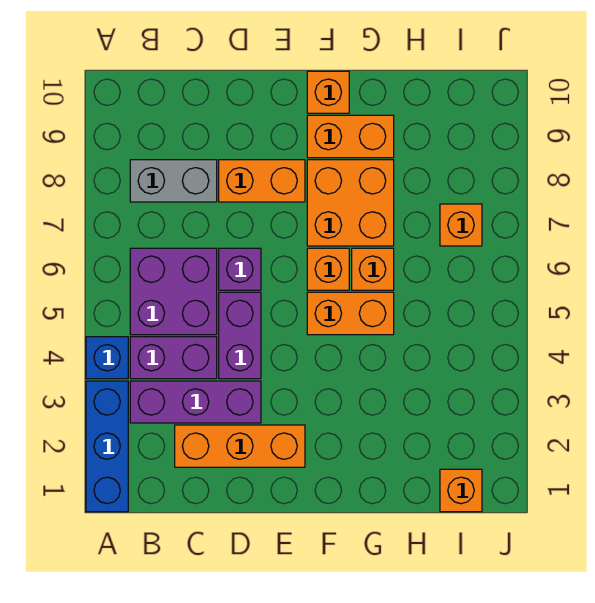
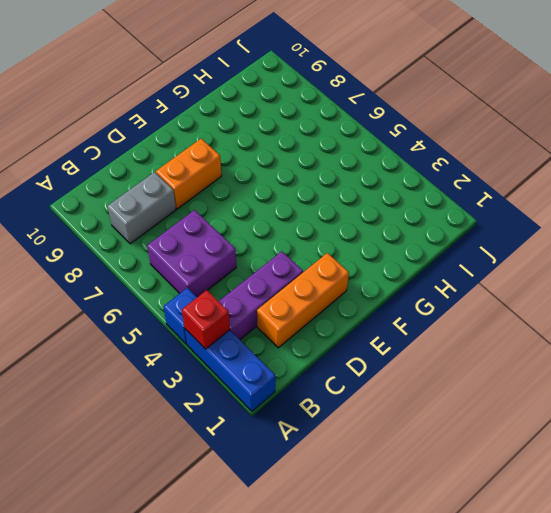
red brick A3 level 2 -> none
none -> purple brick B4:C4 level 1
none -> purple brick D4:D5 level 1
none -> purple brick D6 level 1

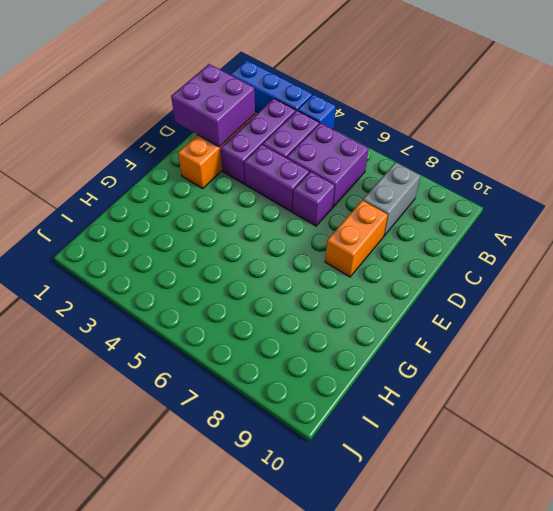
purple brick C1:D2 level 2 -> none
none -> orange brick F5:G5 level 1
none -> orange brick F6 level 1
none -> orange brick F7:G8 level 1

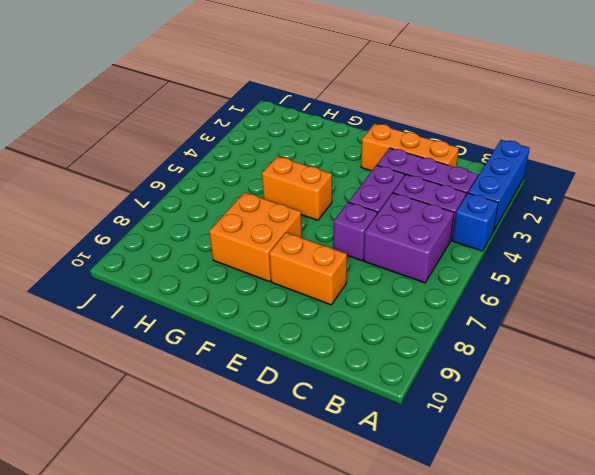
none -> grey brick B8:C8 level 1
none -> orange brick F6 level 1
none -> orange brick F9:G9 level 1

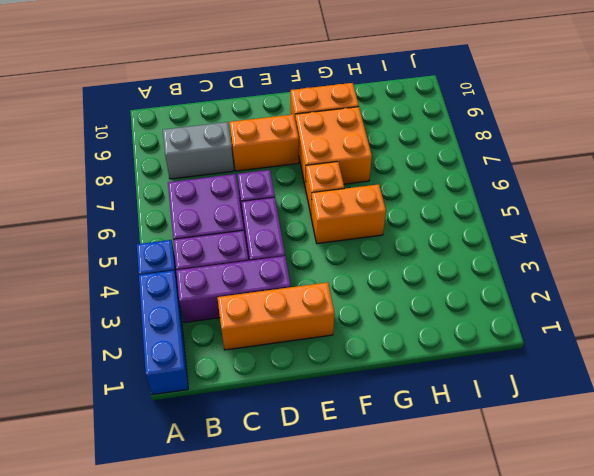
none -> orange brick F10 level 1
none -> orange brick G6 level 1
none -> orange brick I1 level 1

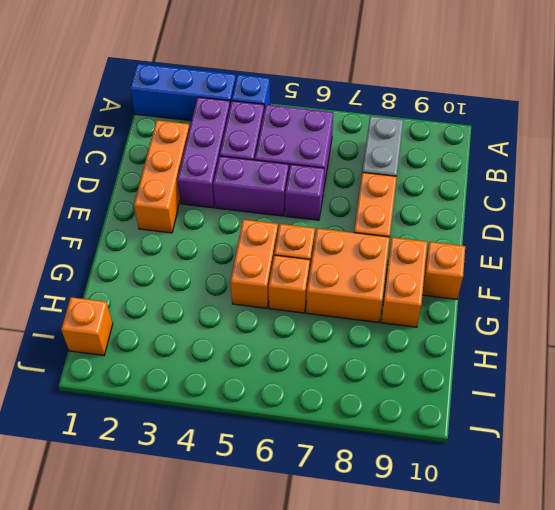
none -> orange brick I7 level 1

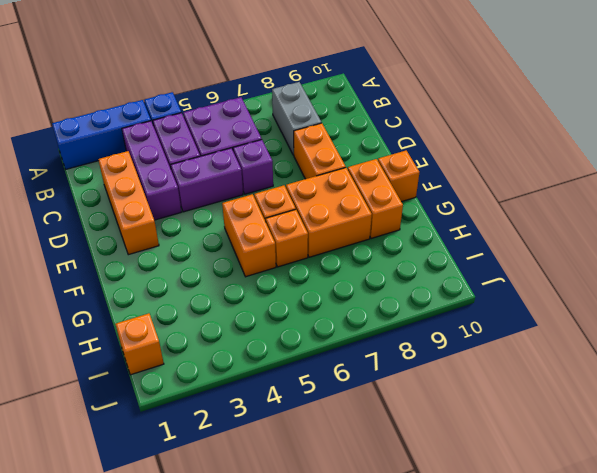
none -> orange brick I7 level 1

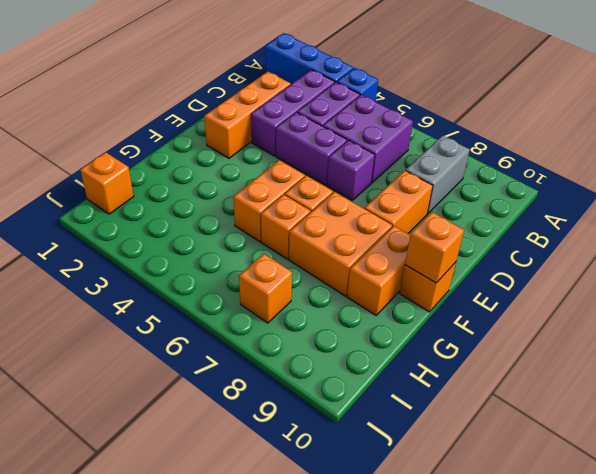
orange brick F10 level 2 -> none

